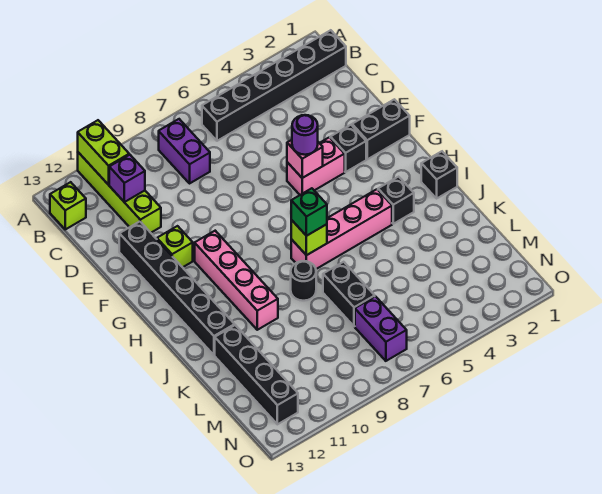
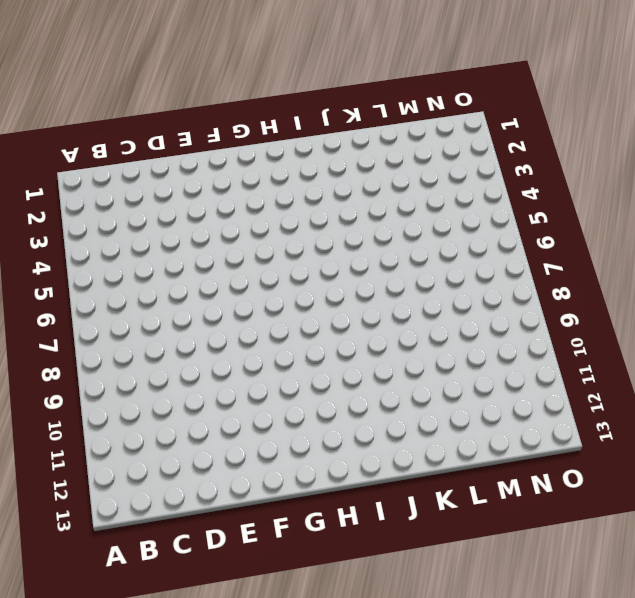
none -> lime brick A11:D11 level 1
none -> black brick B1:B6 level 1
none -> purple brick B8:C8 level 1

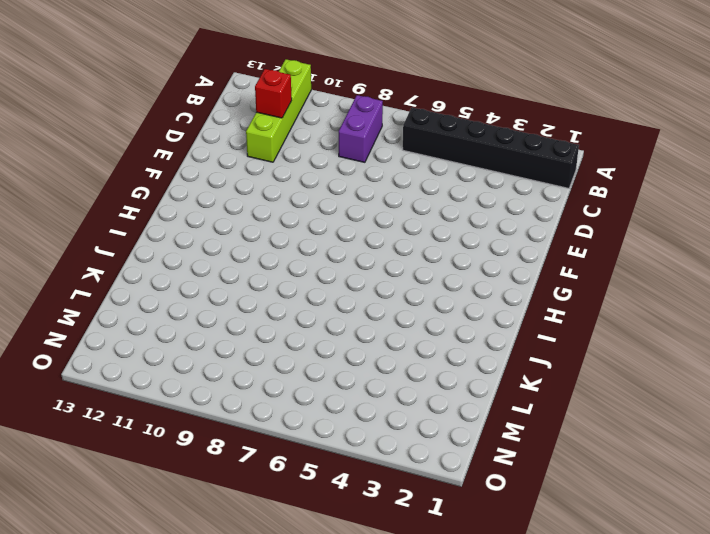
red brick C11 level 2 -> purple brick C11 level 2
none -> lime brick B13 level 1
none -> black brick E12:J12 level 1
none -> black brick F1:F2 level 1

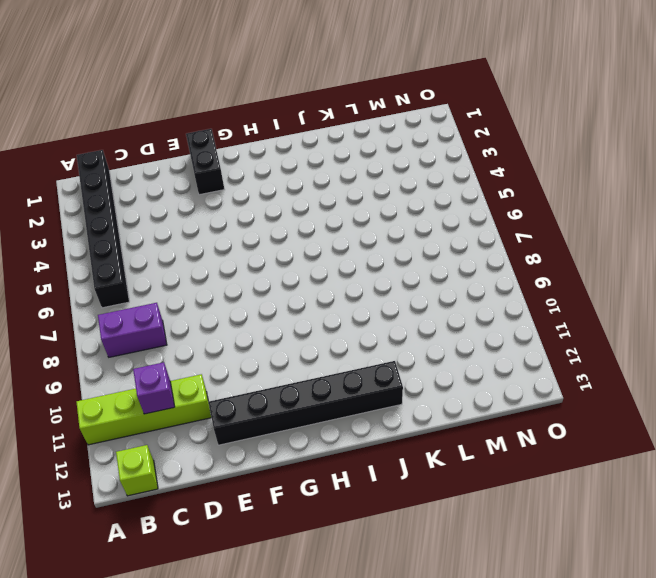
none -> black brick F3 level 1
none -> pink brick F4:F5 level 1
none -> lime brick F11 level 1

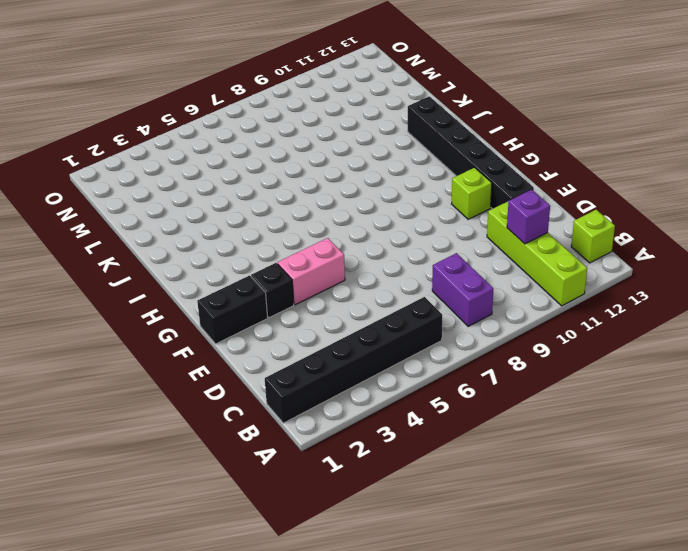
none -> pink brick G10:J10 level 1
none -> black brick I1 level 1
none -> black brick I3 level 1

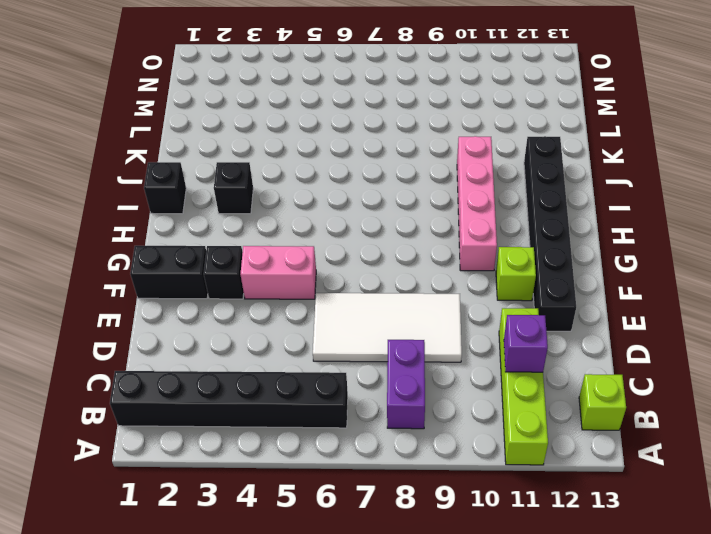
white tile D6:E9 level 1 -> none
none -> pink brick I4:I7 level 1
none -> black round brick J8 level 1
none -> black brick K7:L7 level 1

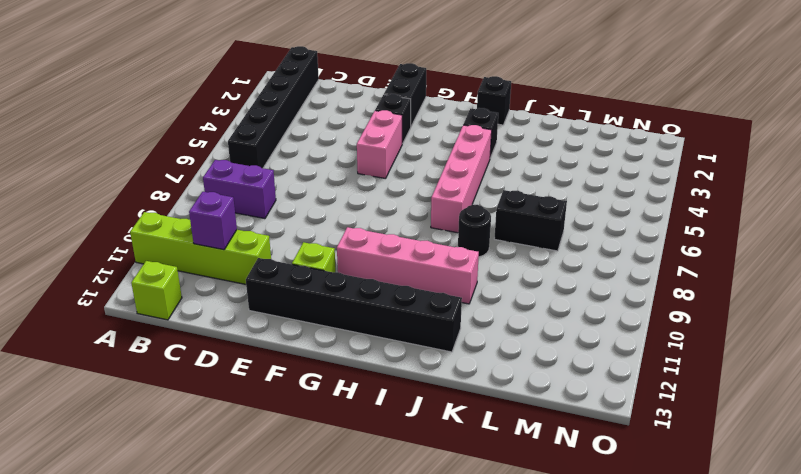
none -> black brick K12:N12 level 1
none -> purple brick M7:N7 level 1
none -> lime brick A11:B11 level 2

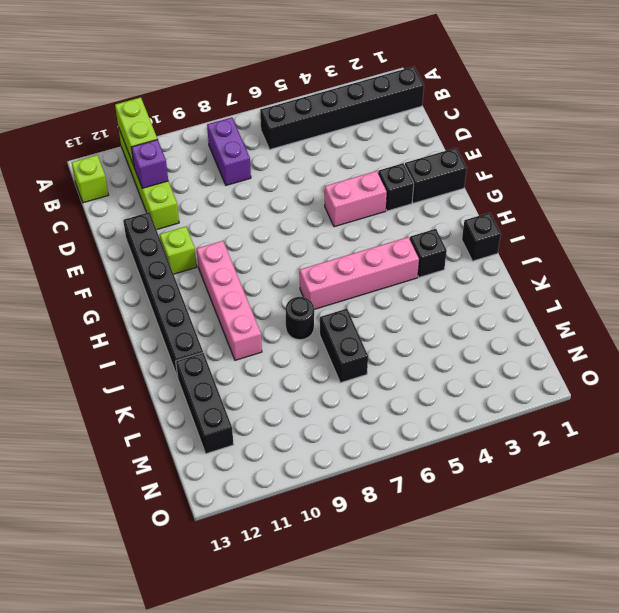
black brick K12:M12 level 1 -> black brick K12:N12 level 1
none -> purple brick M7:N7 level 1
none -> pink brick F5 level 2
none -> lime brick I7 level 2

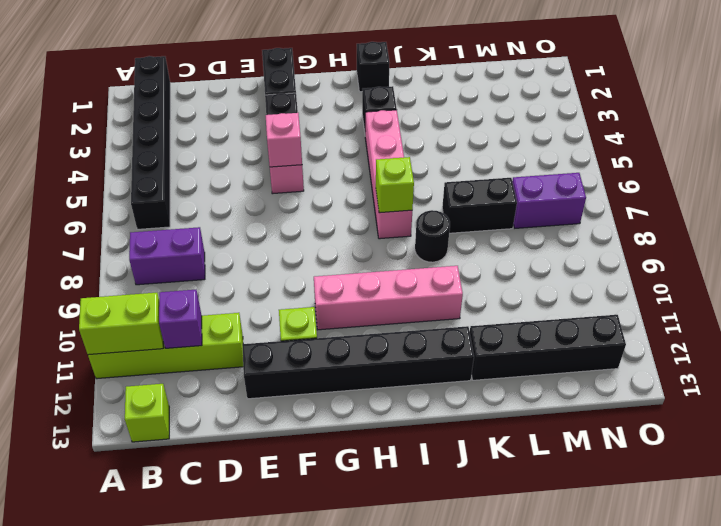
none -> purple round brick F5 level 3
none -> green brick I7 level 3

